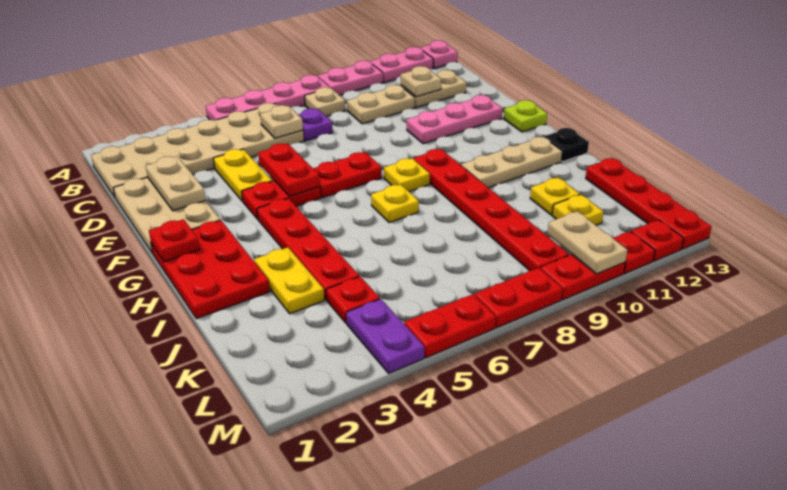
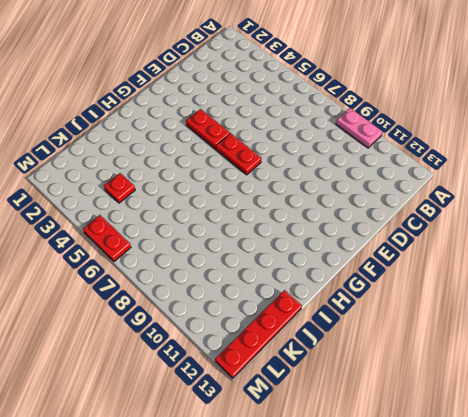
none -> pink plate A5:A8 level 1
none -> pink plate A11:A12 level 1
none -> pink plate A13 level 1
none -> tan plate B1:C6 level 1

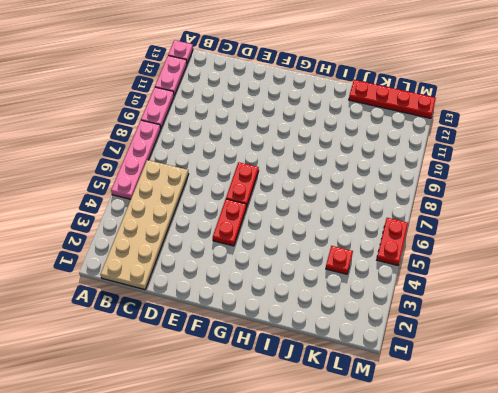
none -> tan plate B8 level 1
none -> purple plate C7 level 1
none -> tan plate C9:C10 level 1
none -> tan plate C11:C12 level 1

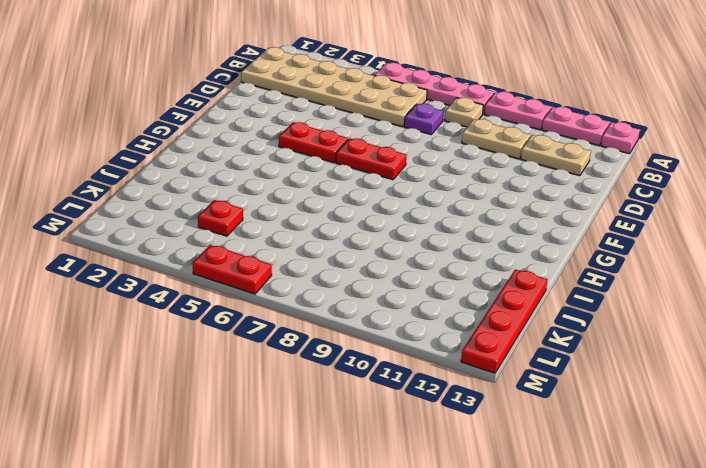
none -> tan plate D1:F2 level 1
none -> yellow plate D4:E4 level 1
none -> pink plate E10:E12 level 1
none -> lime plate F13 level 1

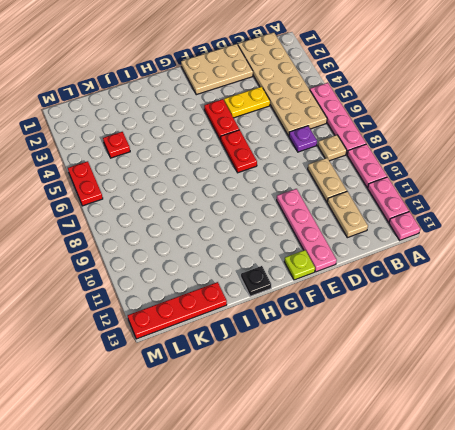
pink plate E10:E13 level 1 -> pink plate E10:E12 level 1
none -> red plate G1:I2 level 1
none -> red plate G4:J4 level 1
none -> yellow plate G8 level 1
none -> red plate G9:L9 level 1

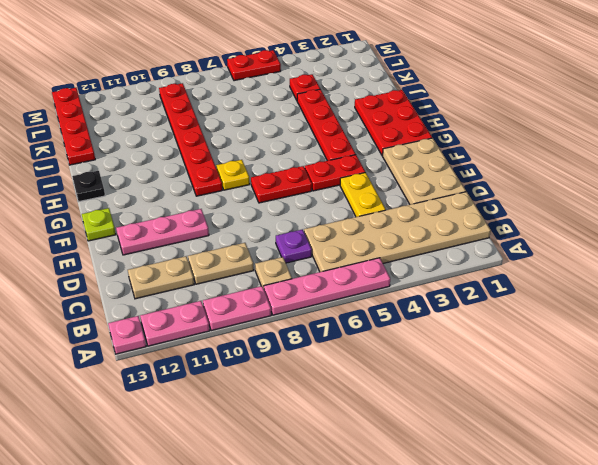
none -> yellow plate H7 level 1
none -> tan plate H10:H12 level 1
none -> yellow plate I3:J3 level 1
none -> yellow plate J11 level 1

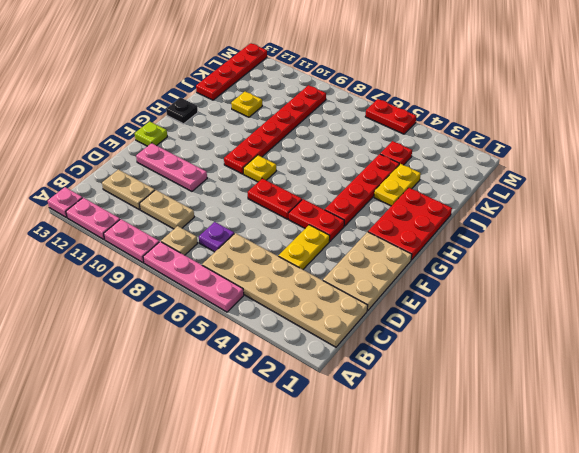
none -> yellow plate H7 level 1
none -> tan plate H10:H12 level 1
none -> yellow plate K11 level 1
none -> purple plate L4:M4 level 1

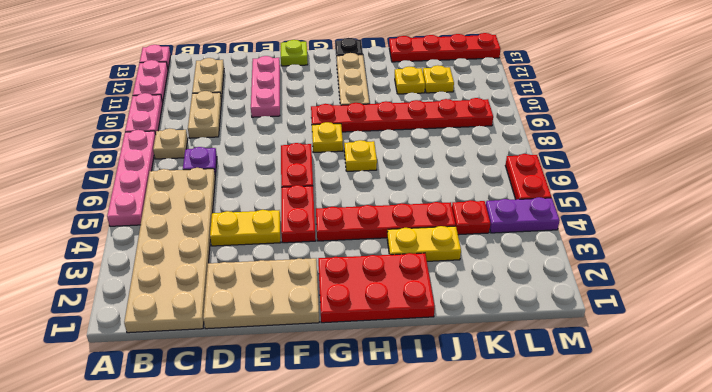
none -> red plate M7:M8 level 1
none -> red plate M9:M10 level 1
none -> red plate M11 level 1
none -> red plate M12 level 1

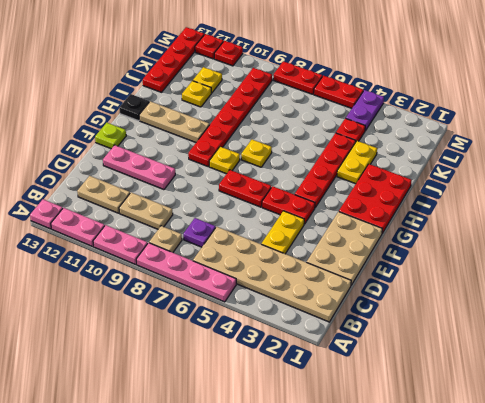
none -> red plate M9:M10 level 1
none -> tan plate C6 level 2
none -> tan plate C11 level 2
none -> tan plate D2:E2 level 2

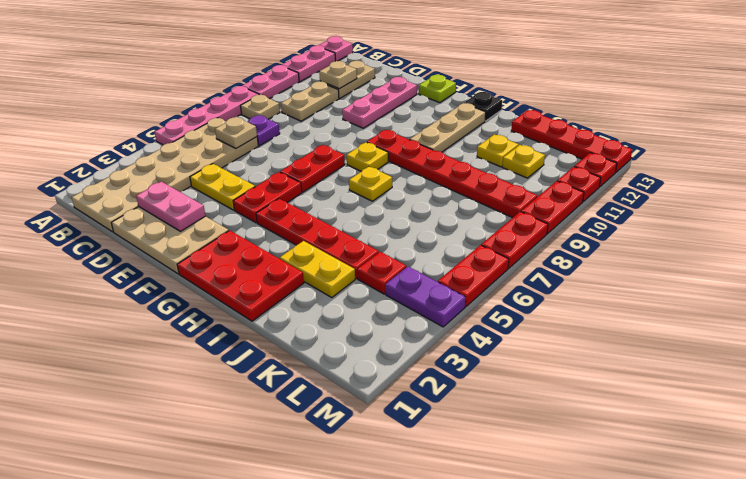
pink plate D2:E2 level 2 -> tan plate D2:E2 level 2
none -> red plate E5:F5 level 2
none -> red plate G1 level 2
none -> tan plate L10:M10 level 2

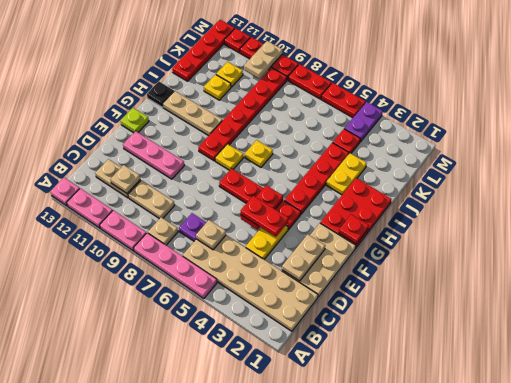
red plate E4:E5 level 3 -> none

